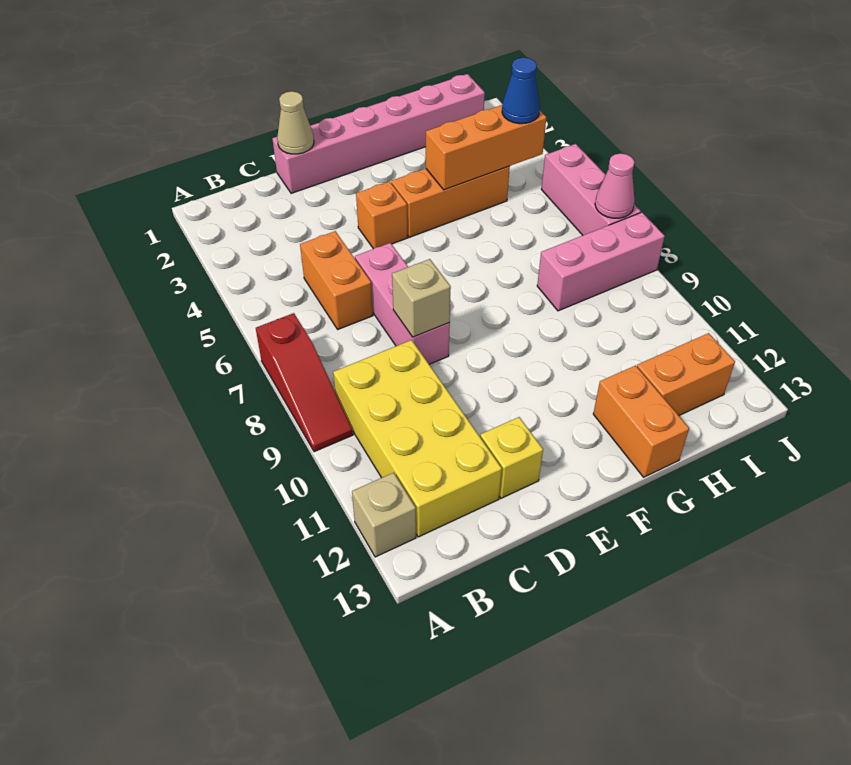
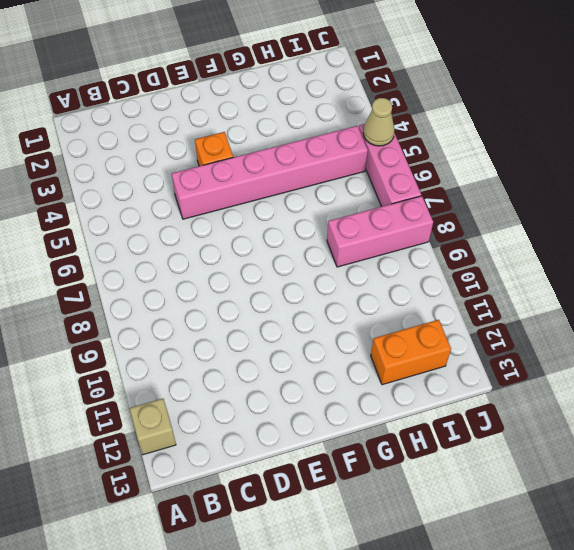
pink brick D5:I5 level 1 -> pink brick D1:I1 level 1
tan cone J5 level 2 -> tan cone D1 level 2
none -> red slope A7:A9 level 1 top 7
none -> yellow brick B9:C12 level 1
none -> orange brick C5:C6 level 1

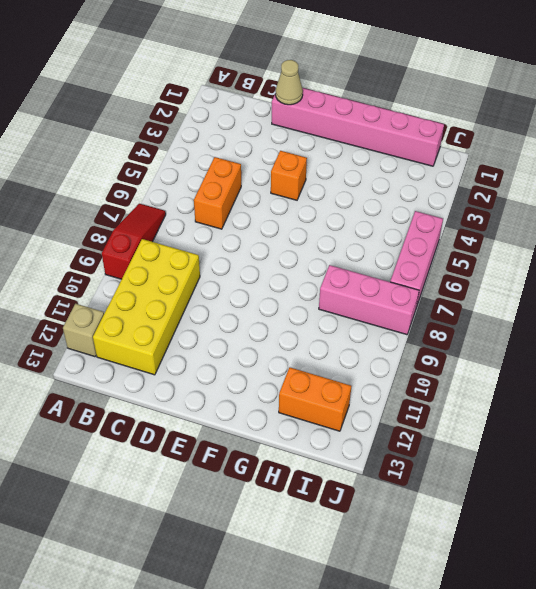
red slope A7:A9 level 1 top 9 -> red slope A7:A9 level 1 top 7
none -> pink brick D6:D8 level 1
none -> yellow brick D12 level 1
none -> orange brick F4:H4 level 1

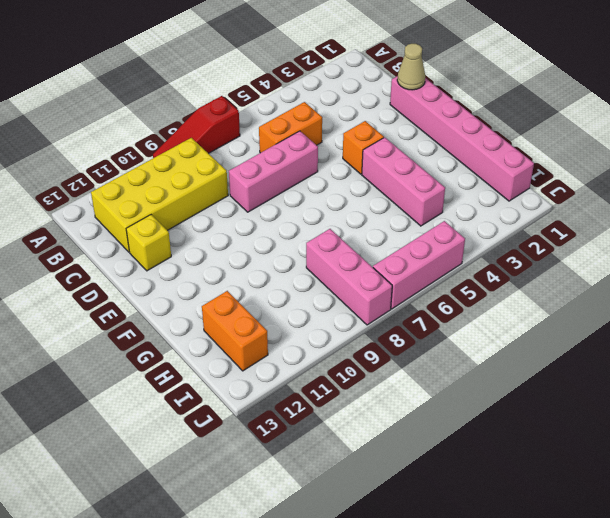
pink brick F4:H4 level 1 -> orange brick F4:H4 level 1
none -> tan brick A12 level 1
none -> orange brick G12:G13 level 1
none -> tan brick D8 level 2

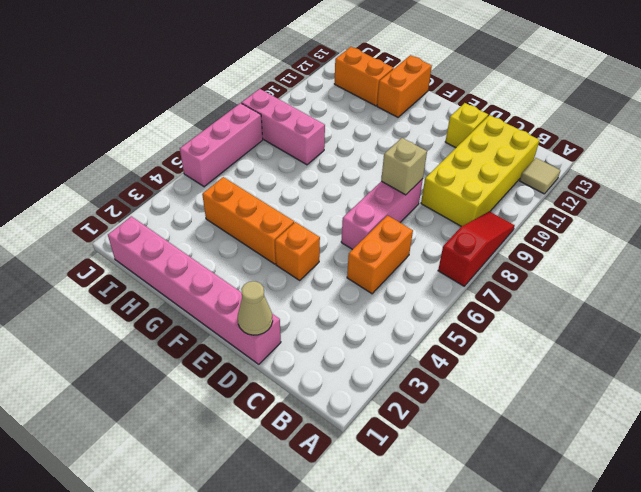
tan tile A12 level 1 -> tan brick A12 level 1
none -> orange brick G4:I4 level 2
none -> pink cone J7 level 2
none -> blue cone I4 level 3

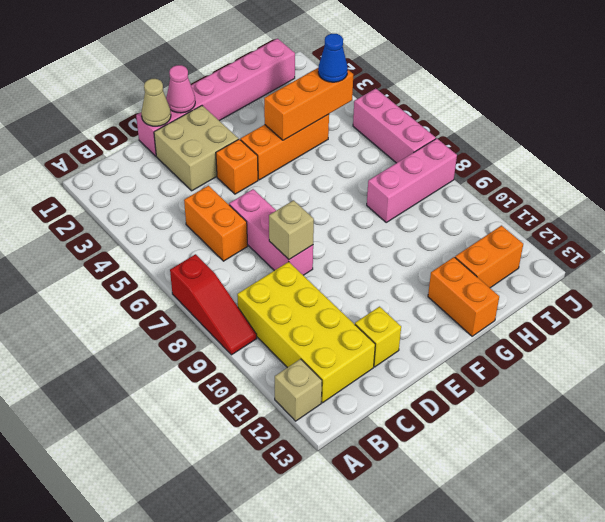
tan brick D2:E3 level 1 -> none
pink cone E1 level 2 -> pink cone J7 level 2

